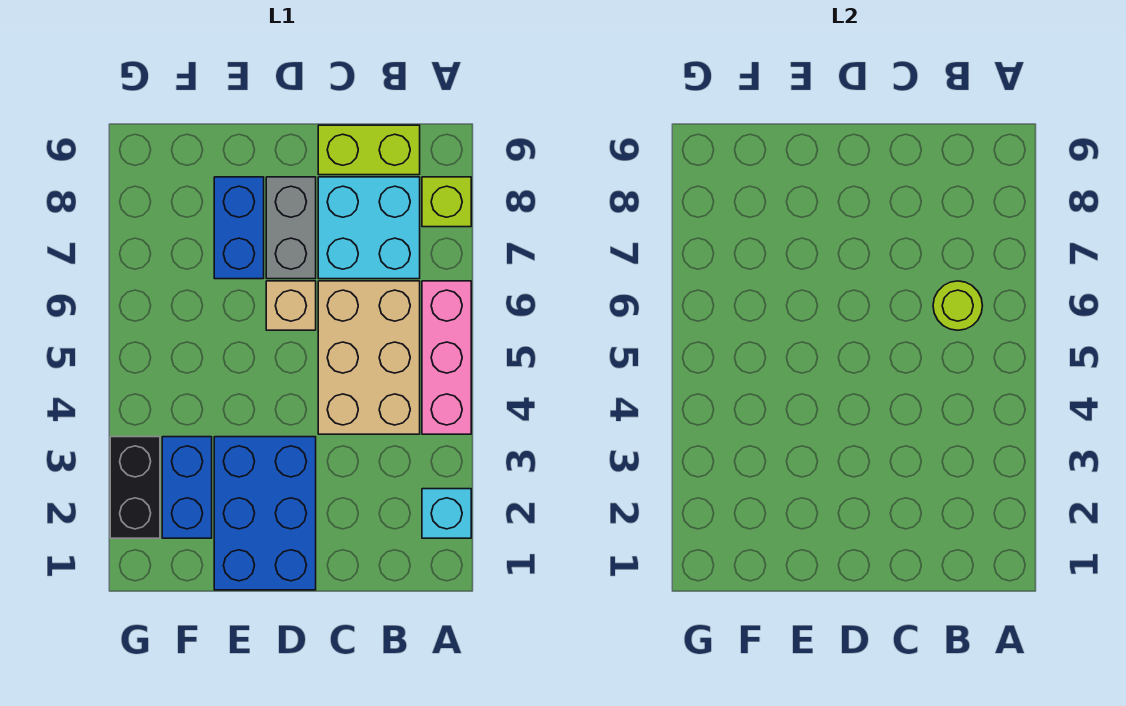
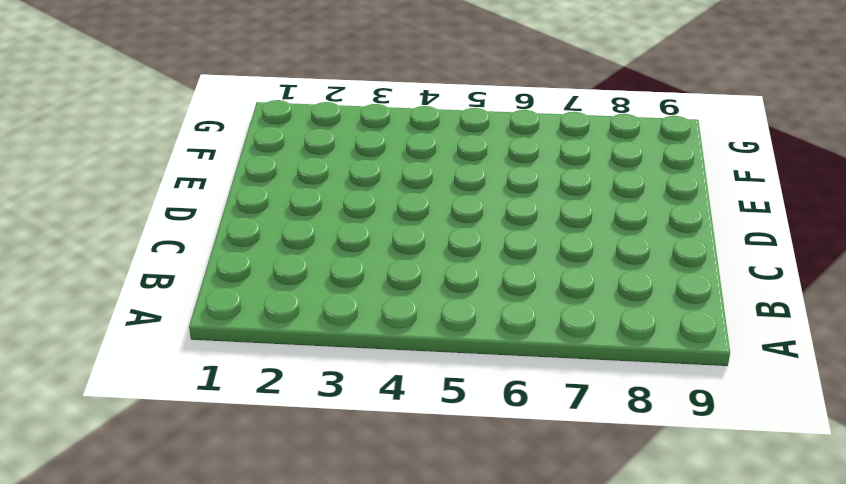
none -> cyan brick A2 level 1
none -> pink brick A4:A6 level 1
none -> lime brick A8 level 1

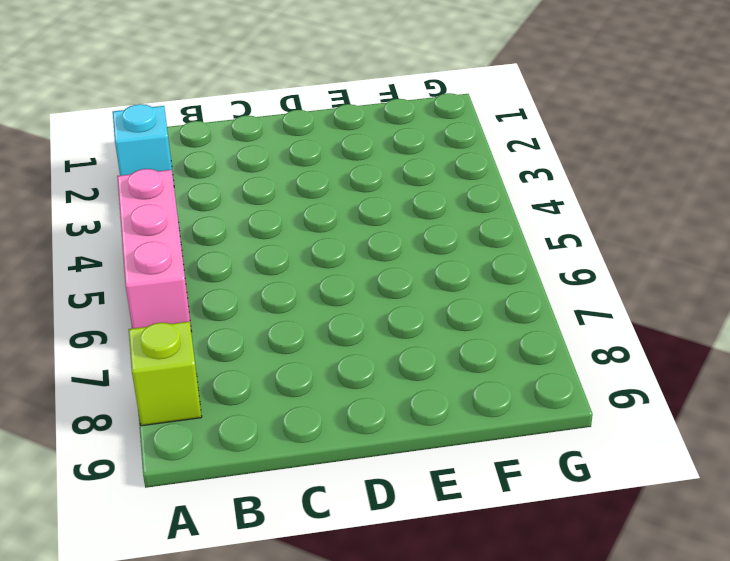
none -> tan brick B4:C6 level 1
none -> cyan brick B7:C8 level 1
none -> lime brick B9:C9 level 1

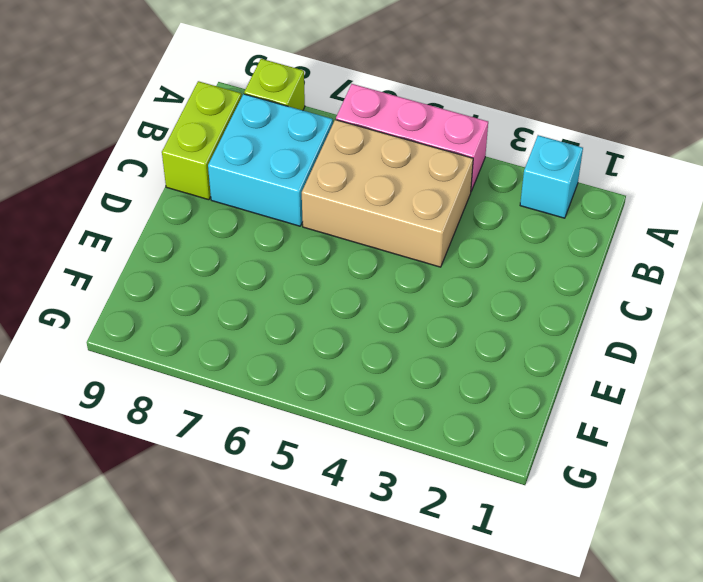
none -> blue brick D1:E3 level 1
none -> tan brick D6 level 1
none -> grey brick D7:D8 level 1

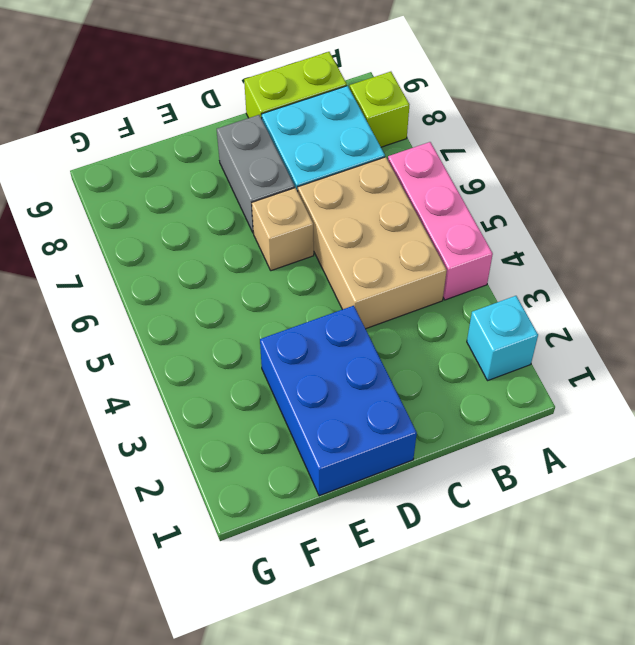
none -> blue brick E7:E8 level 1
none -> blue brick F2:F3 level 1
none -> black brick G2:G3 level 1

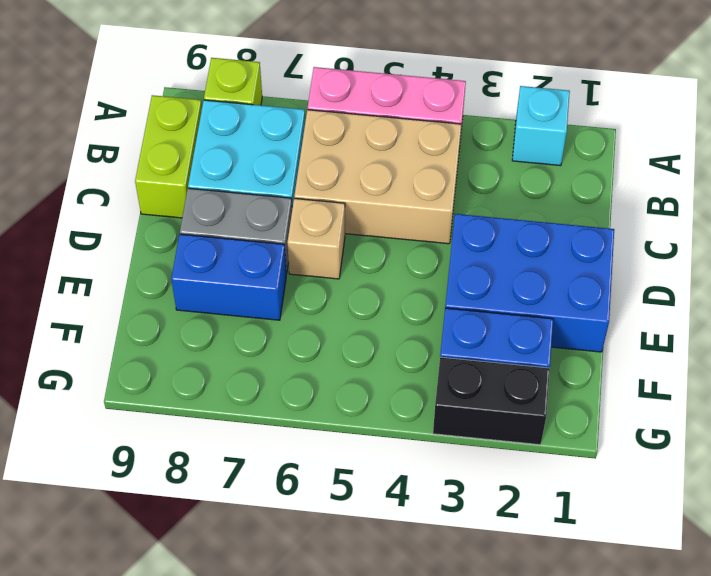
none -> lime round brick B6 level 2

